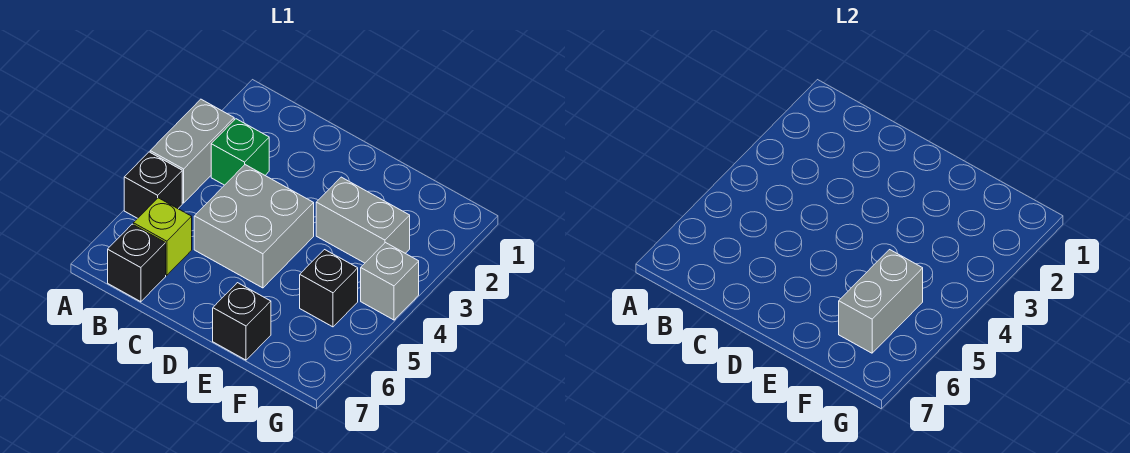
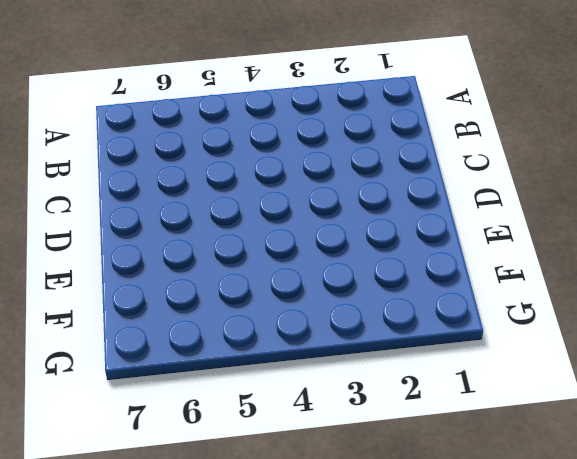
none -> grey brick A3:A4 level 1
none -> black brick A5 level 1

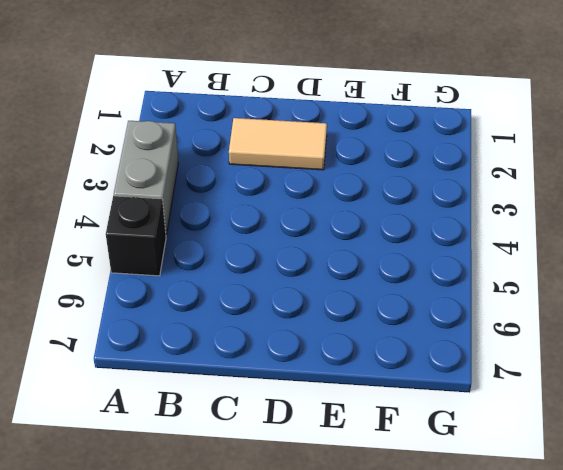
tan tile C2:D2 level 1 -> none
none -> green brick B3 level 1
none -> lime brick B6 level 1

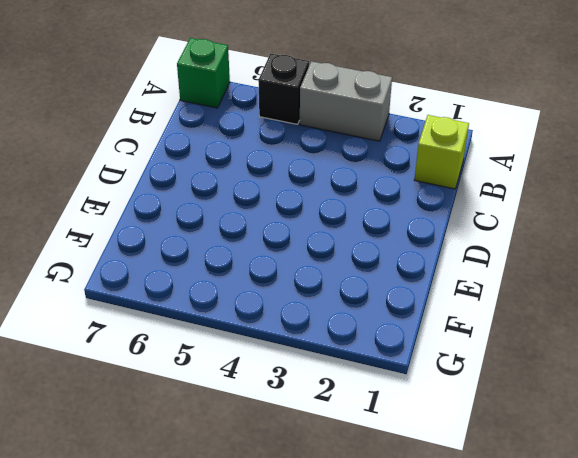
green brick A7 level 1 -> green brick B3 level 1
lime brick B1 level 1 -> lime brick B6 level 1
none -> black brick B7 level 1
none -> grey brick C4:D5 level 1

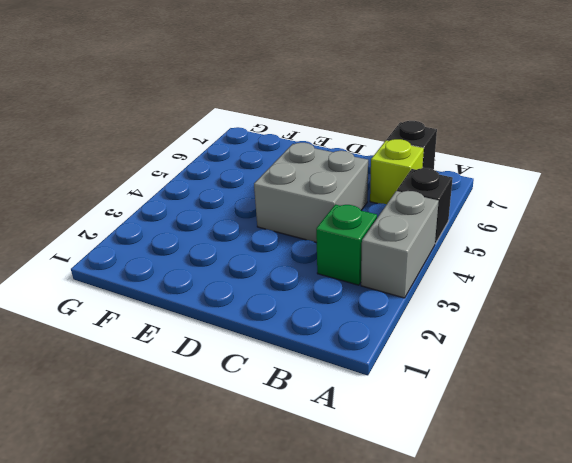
none -> grey brick E3:F3 level 1
none -> black brick E7 level 1

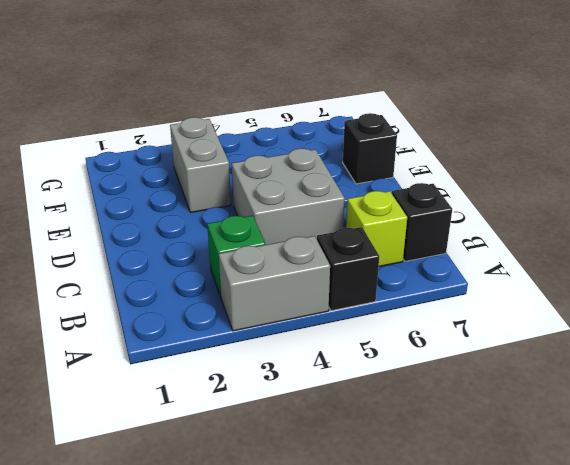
none -> black brick F5 level 1
none -> grey brick G4 level 1

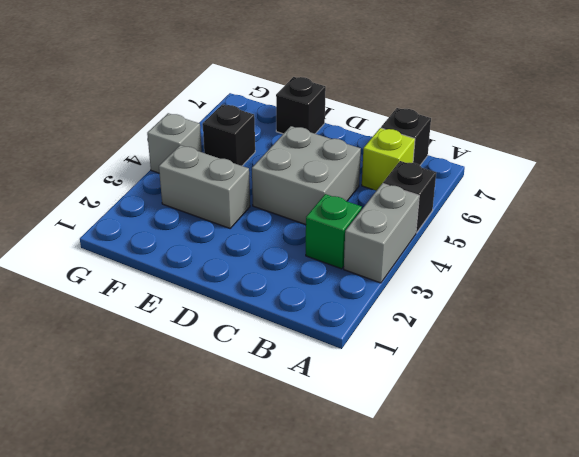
none -> grey brick F5:F6 level 2

